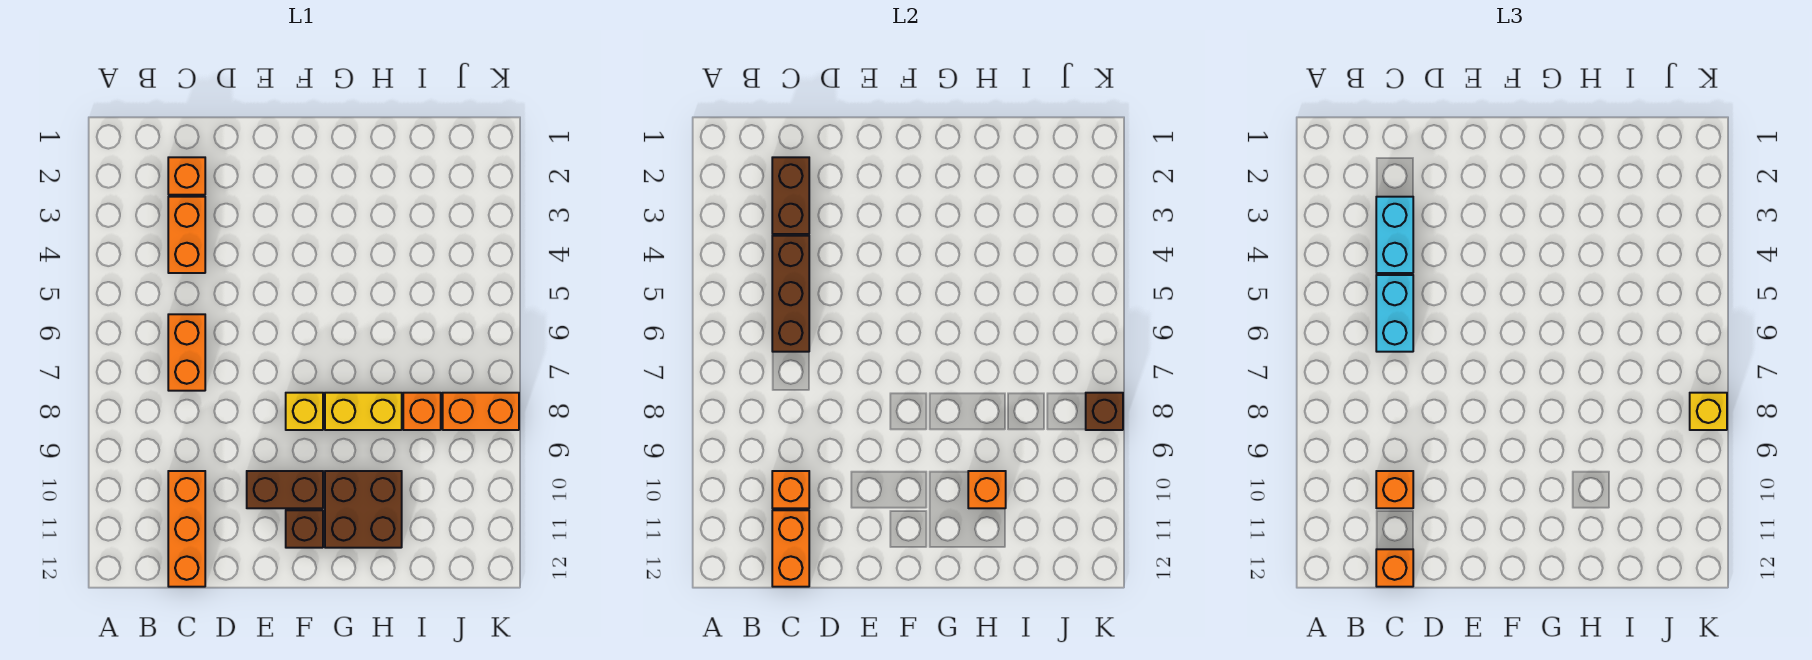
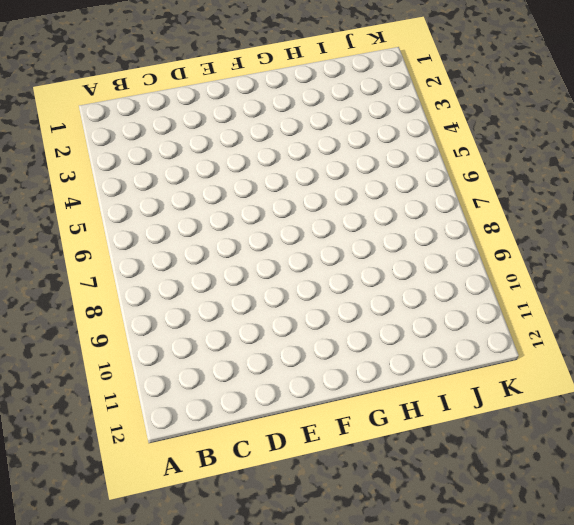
none -> orange brick C2 level 1
none -> orange brick C3:C4 level 1
none -> orange brick C6:C7 level 1

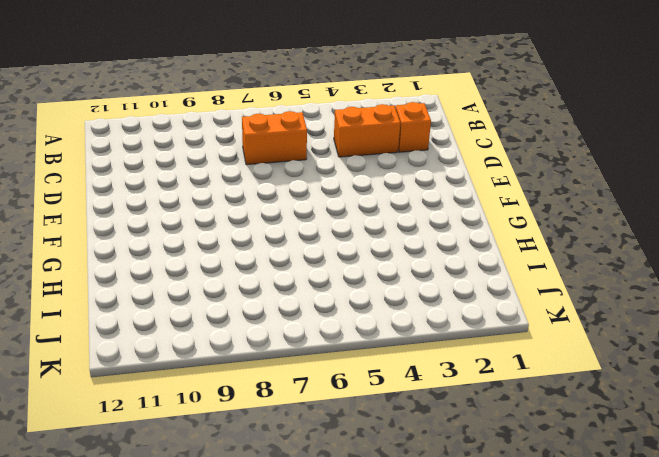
none -> orange brick C10:C12 level 1
none -> brown brick E10:F10 level 1
none -> yellow brick F8 level 1

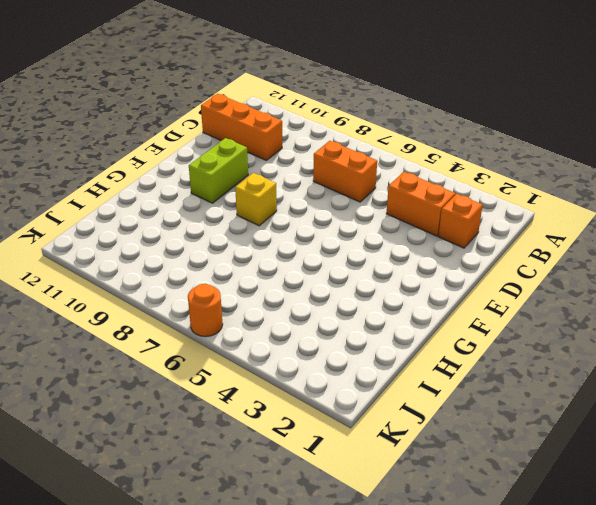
lime brick E10:F10 level 1 -> brown brick E10:F10 level 1
orange round brick K6 level 1 -> none
none -> brown brick F11 level 1
none -> yellow brick G8:H8 level 1
none -> brown brick G10:H11 level 1

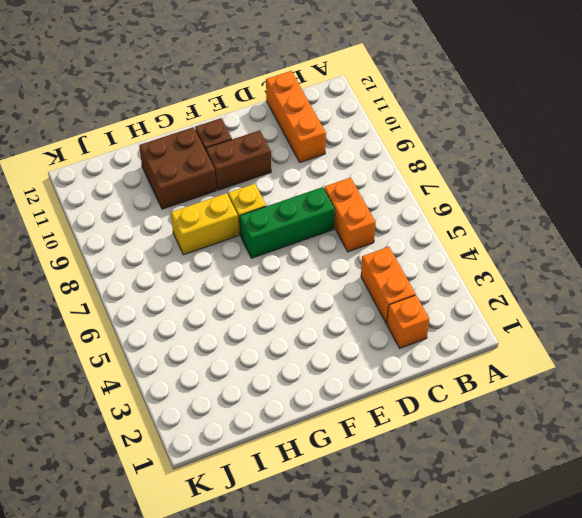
green brick D7:F7 level 1 -> none
none -> orange brick I8 level 1
none -> orange brick J8:K8 level 1
none -> brown brick C2:C3 level 2

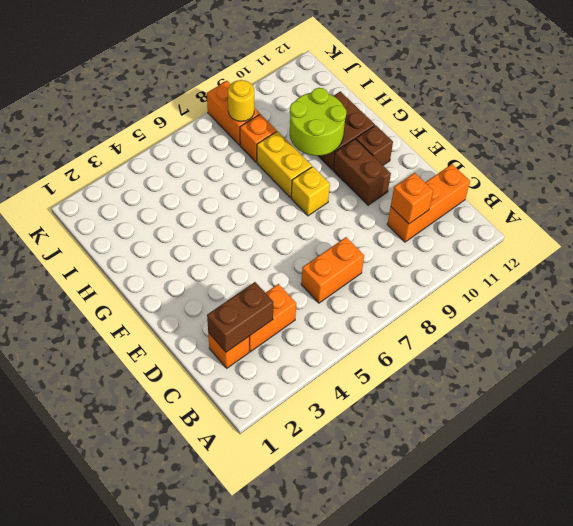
lime round brick G9:H10 level 2 -> orange brick H10 level 2
yellow round brick J8 level 2 -> none
none -> brown brick C4:C6 level 2
none -> orange brick C11:C12 level 2
none -> brown brick K8 level 2

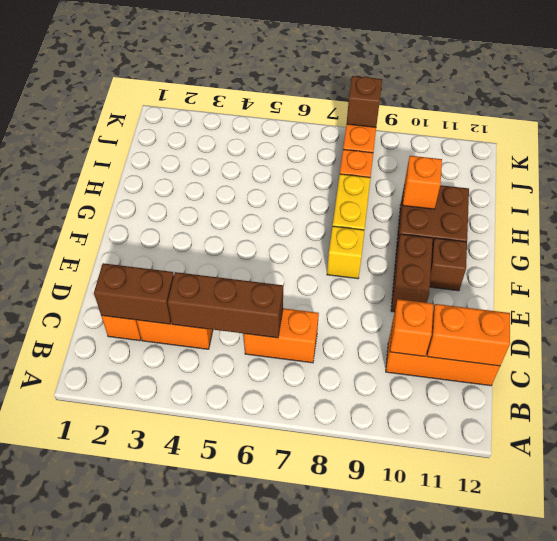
none -> cyan brick C3:C4 level 3
none -> cyan brick C5:C6 level 3
none -> orange brick C10 level 3

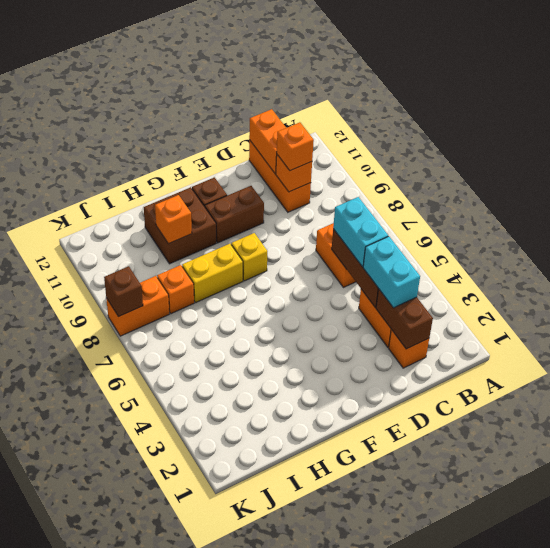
none -> orange brick C12 level 3
none -> yellow brick K8 level 3

